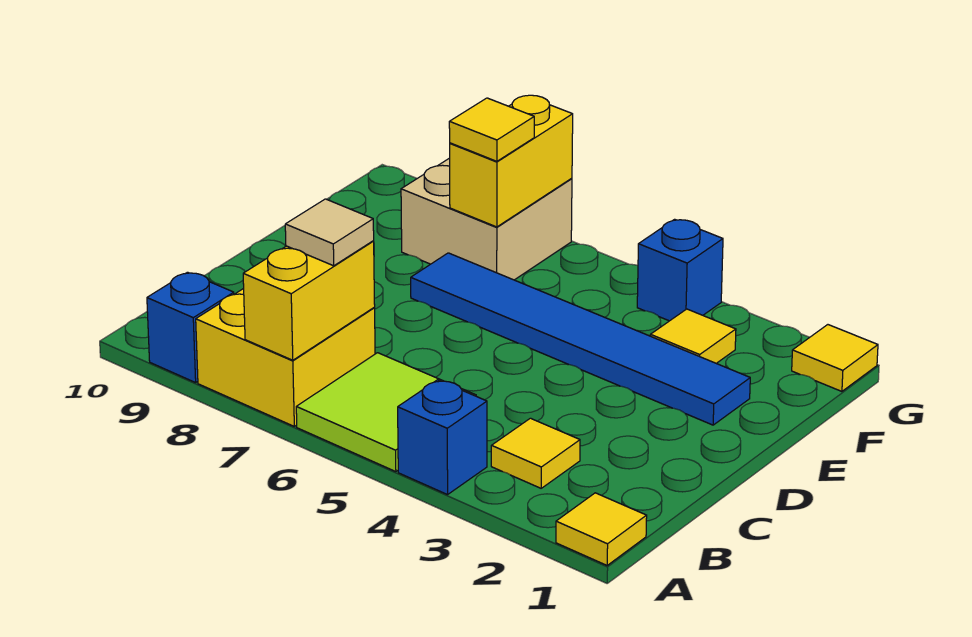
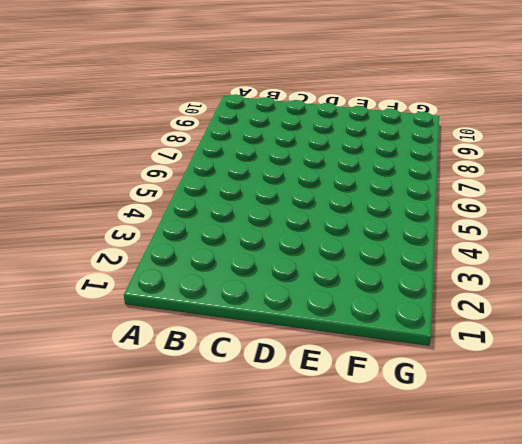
none -> yellow tile A1 level 1
none -> blue brick A4 level 1
none -> lime tile A5:B6 level 1

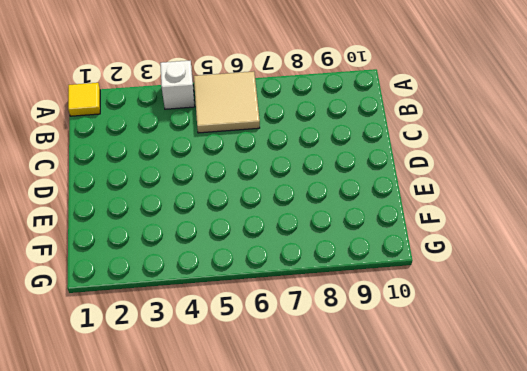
white brick A4 level 1 -> blue brick A4 level 1
tan tile A5:B6 level 1 -> lime tile A5:B6 level 1
none -> yellow brick A7:B8 level 1
none -> blue brick A9 level 1
none -> yellow tile B3 level 1

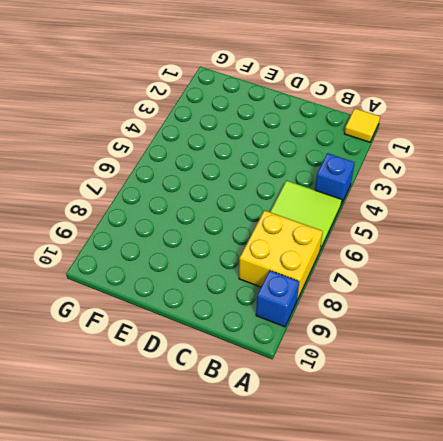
none -> yellow tile B3 level 1
none -> blue tile E2:E7 level 1
none -> yellow tile F3 level 1

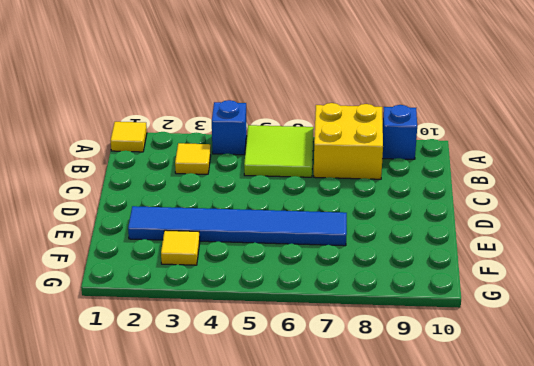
none -> tan brick F7:G8 level 1
none -> yellow tile G1 level 1
none -> blue brick G4 level 1

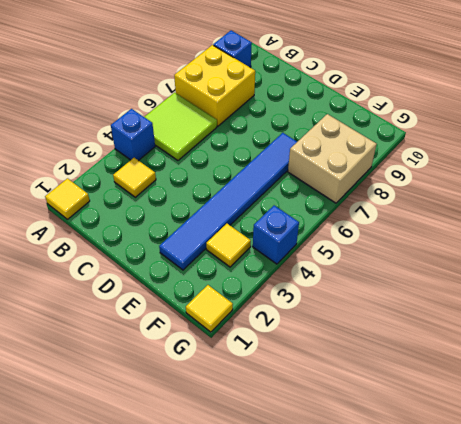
none -> yellow brick A7:B7 level 2
none -> yellow brick F7:G7 level 2
none -> tan tile B7 level 3

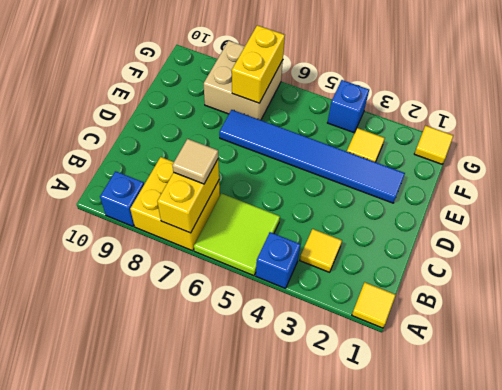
none -> yellow tile F7 level 3

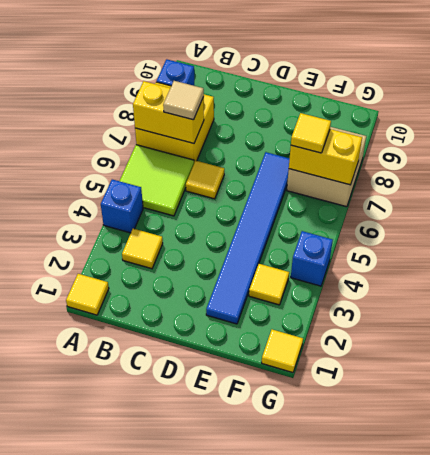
yellow tile C6 level 1 -> none

